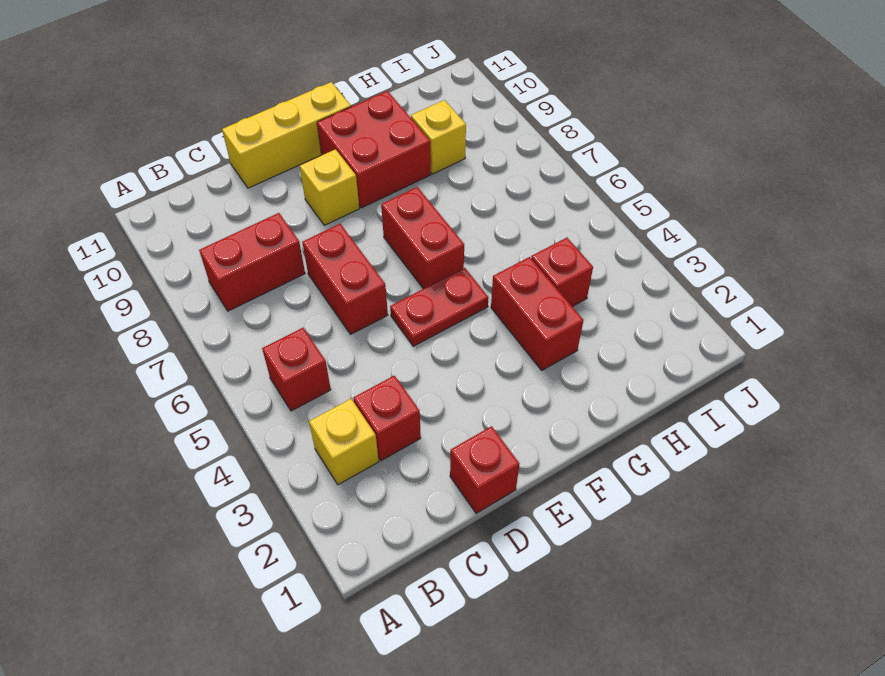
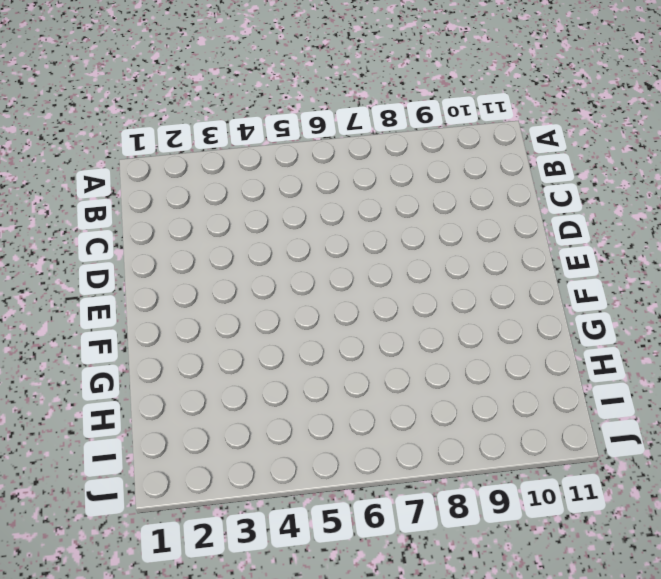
none -> yellow brick B3 level 1
none -> red brick B5 level 1
none -> red brick B8:C8 level 1

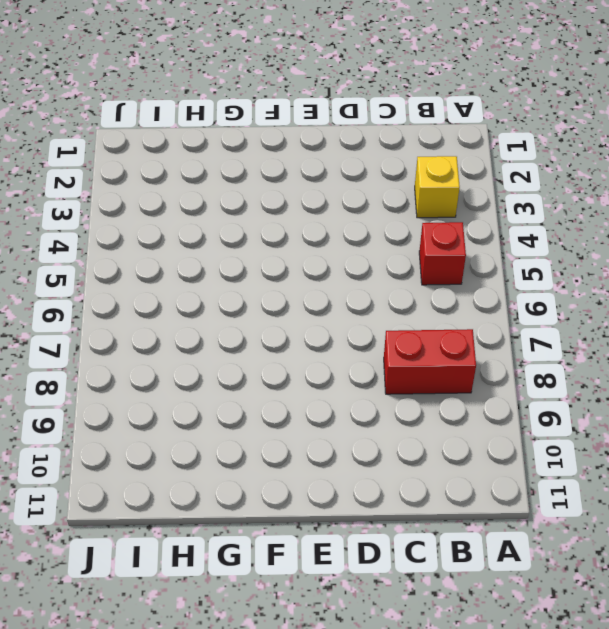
none -> red brick C3 level 1
none -> red brick D1 level 1
none -> red brick D6:D7 level 1

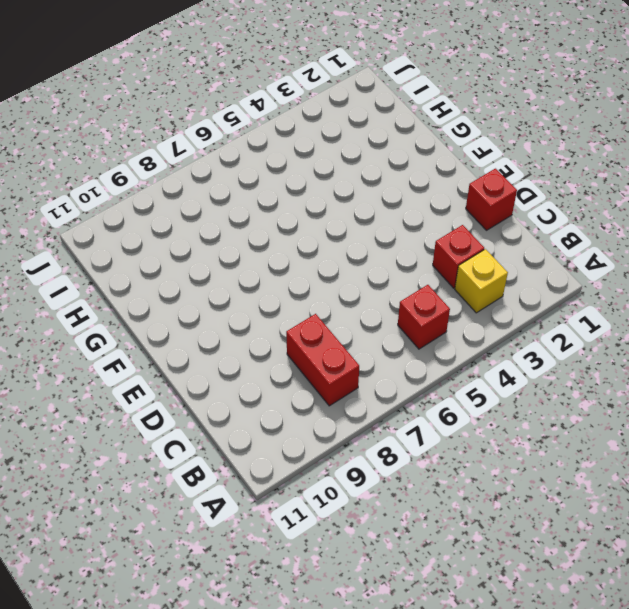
none -> red brick D6:D7 level 1
none -> yellow brick D11:F11 level 1
none -> red plate E5:F5 level 1

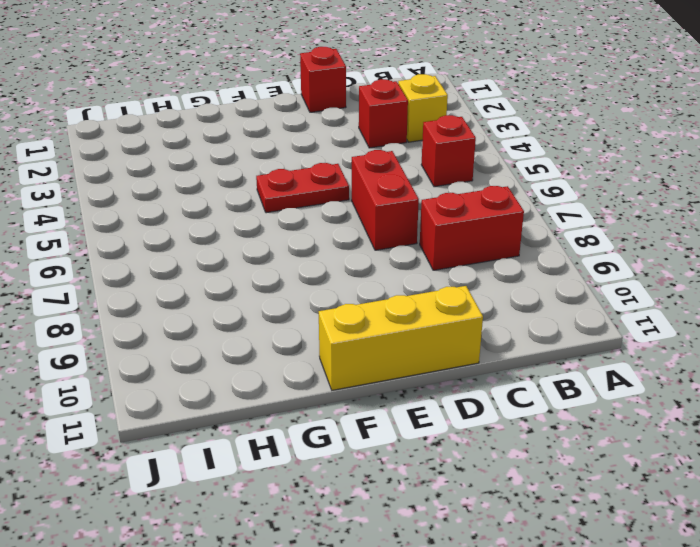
none -> yellow brick E9 level 1
none -> red brick F6:F7 level 1
none -> red brick F9:G10 level 1

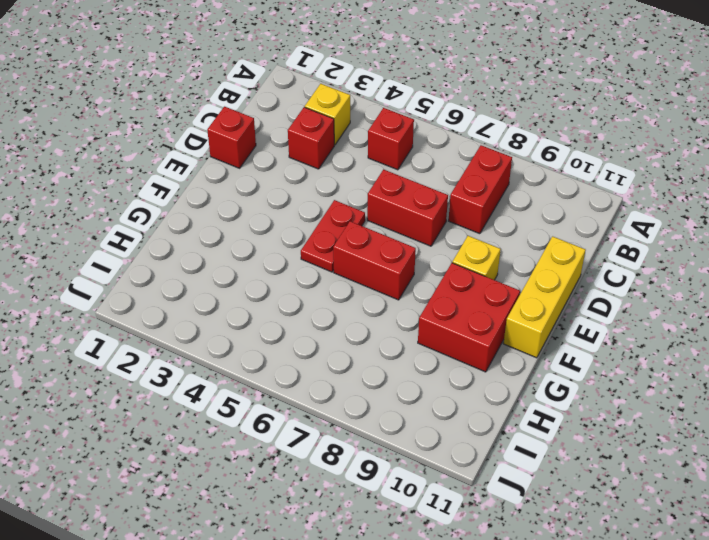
none -> red brick G3:G4 level 1
none -> red brick H4 level 1
none -> yellow brick H9 level 1

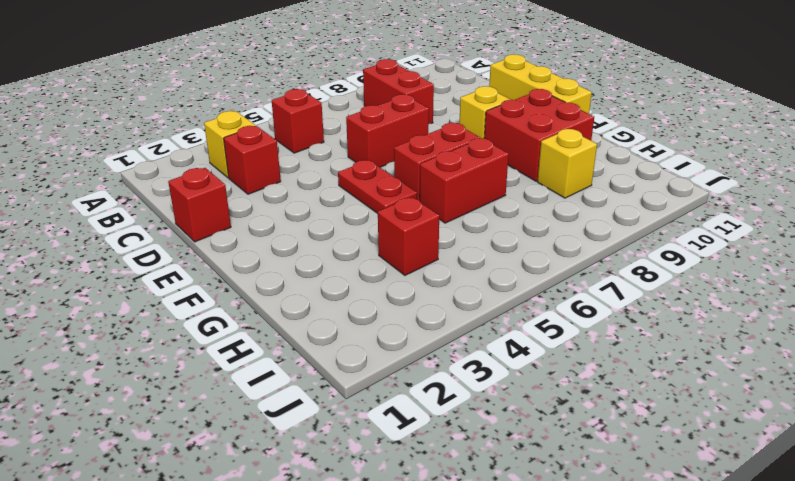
red brick G6:G7 level 1 -> red brick G3:G4 level 1

